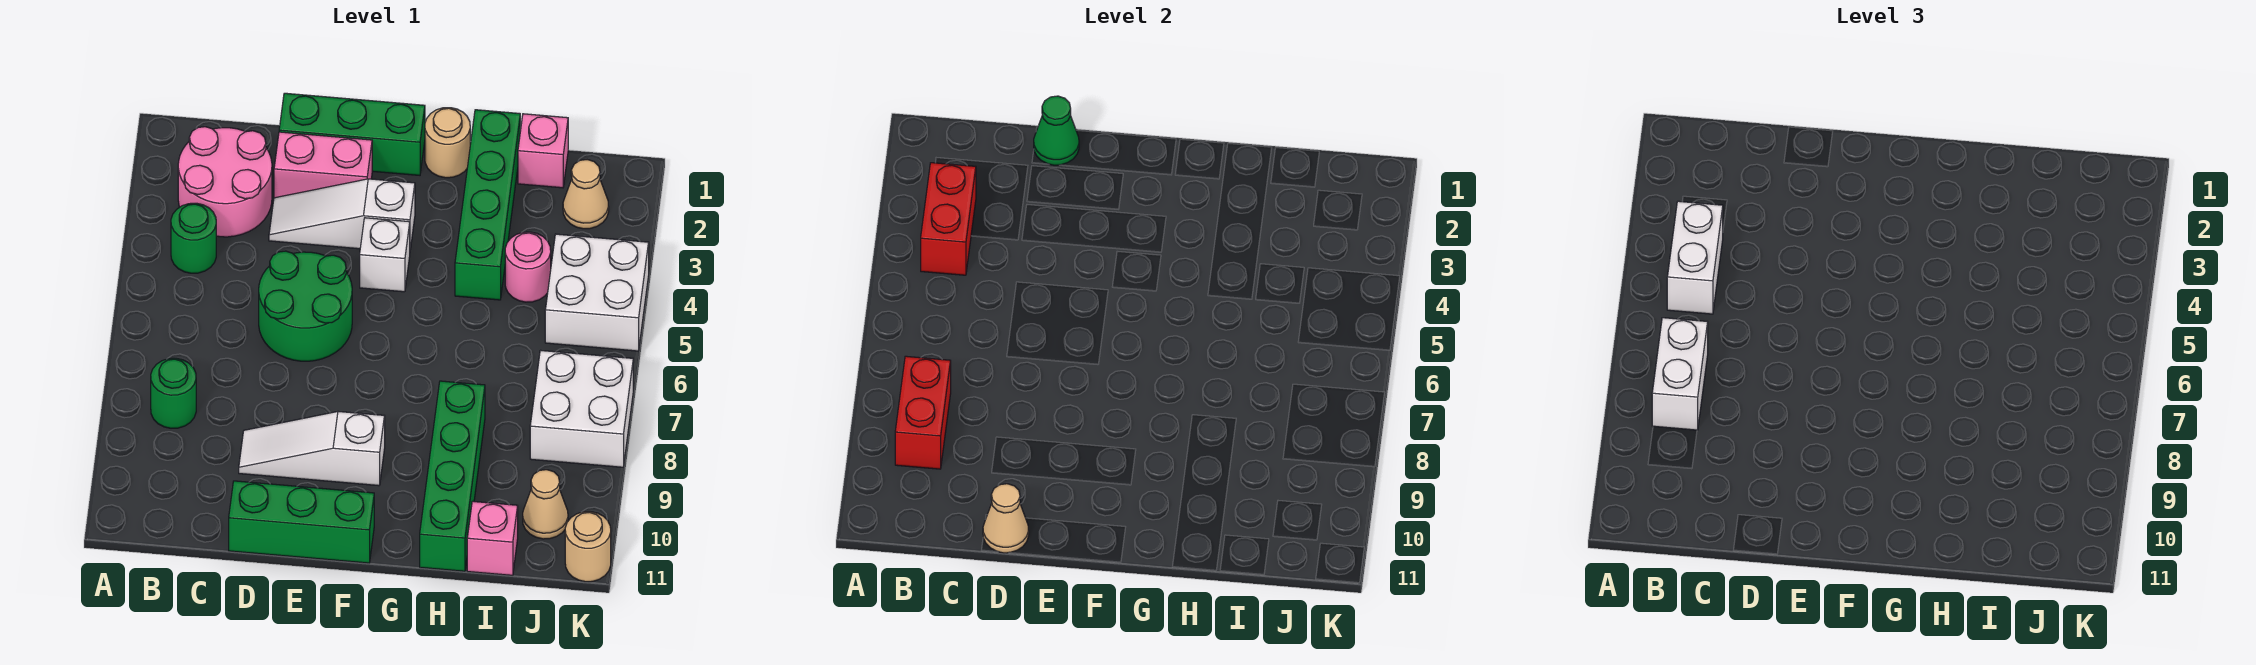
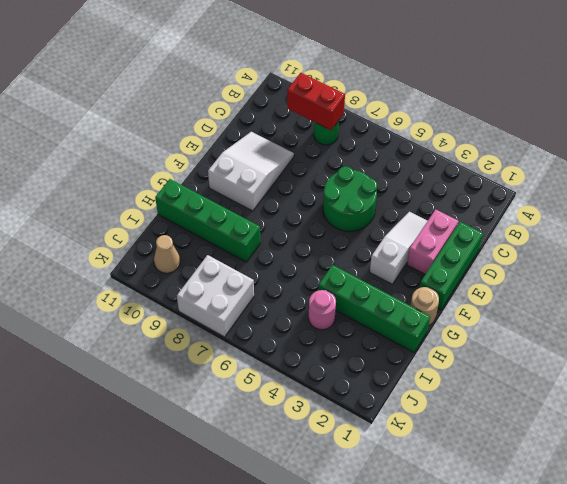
white slope D9:F10 level 1 top F -> white slope D9:F9 level 1 top F
none -> pink round brick B2:C3 level 1
none -> green round brick B4 level 1
none -> green brick D11:F11 level 1

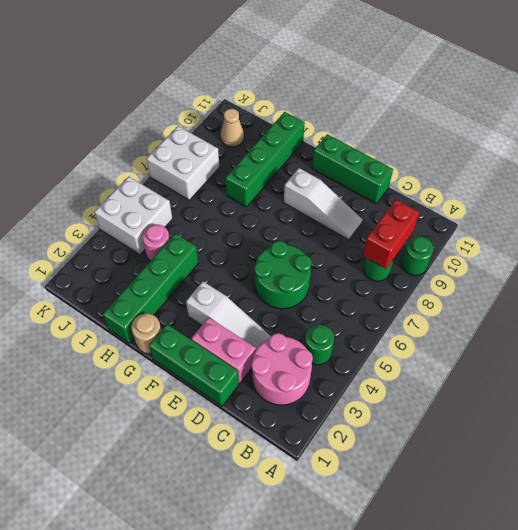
green round brick A9 level 1 -> none
none -> white brick F4 level 1
none -> pink brick I1 level 1
none -> pink brick I11 level 1

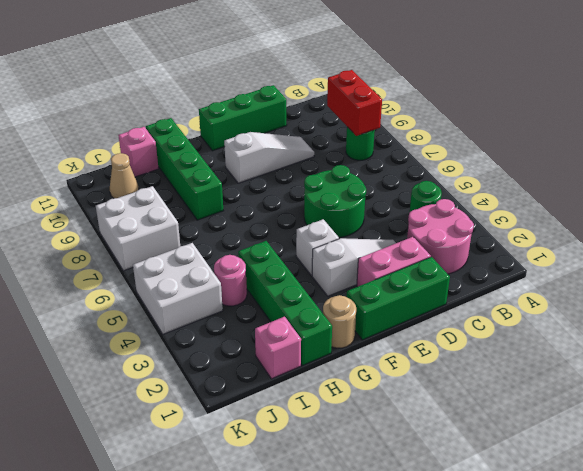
none -> tan cone J2 level 1
none -> tan round brick K11 level 1
none -> red brick B3:B4 level 2

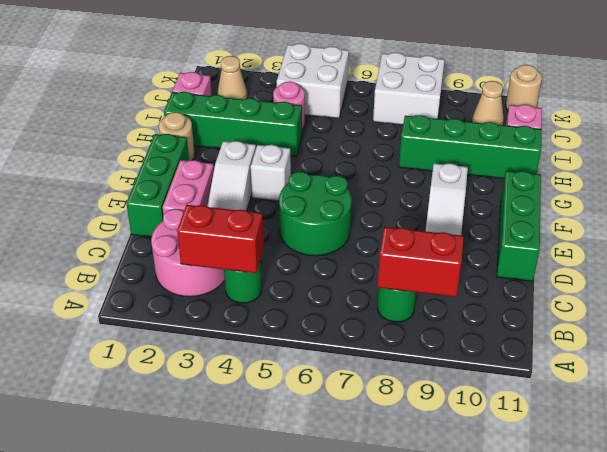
none -> green cone D1 level 2
none -> tan cone D11 level 2
none -> white brick B4:B5 level 3

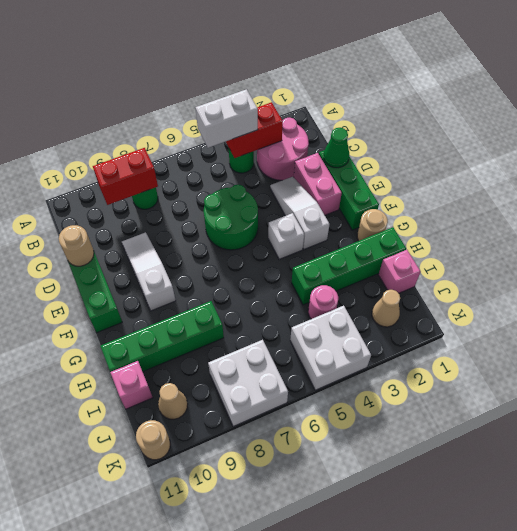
tan round brick D11 level 2 -> tan cone D11 level 2
none -> white brick B7:B8 level 3

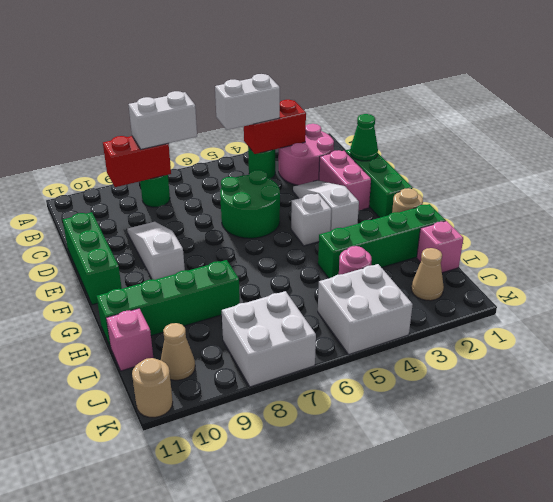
none -> tan cone D11 level 2

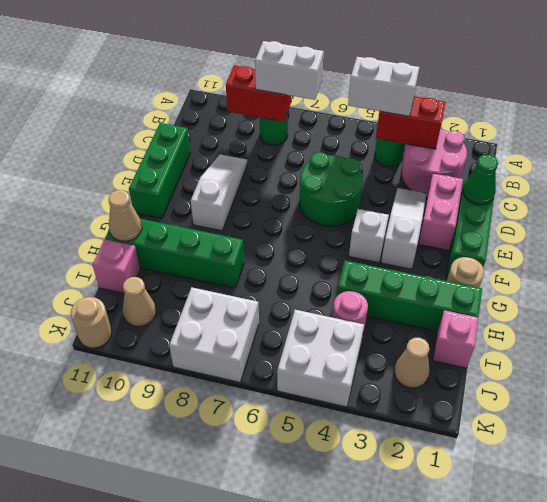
tan cone H11 level 2 -> tan cone D11 level 2

